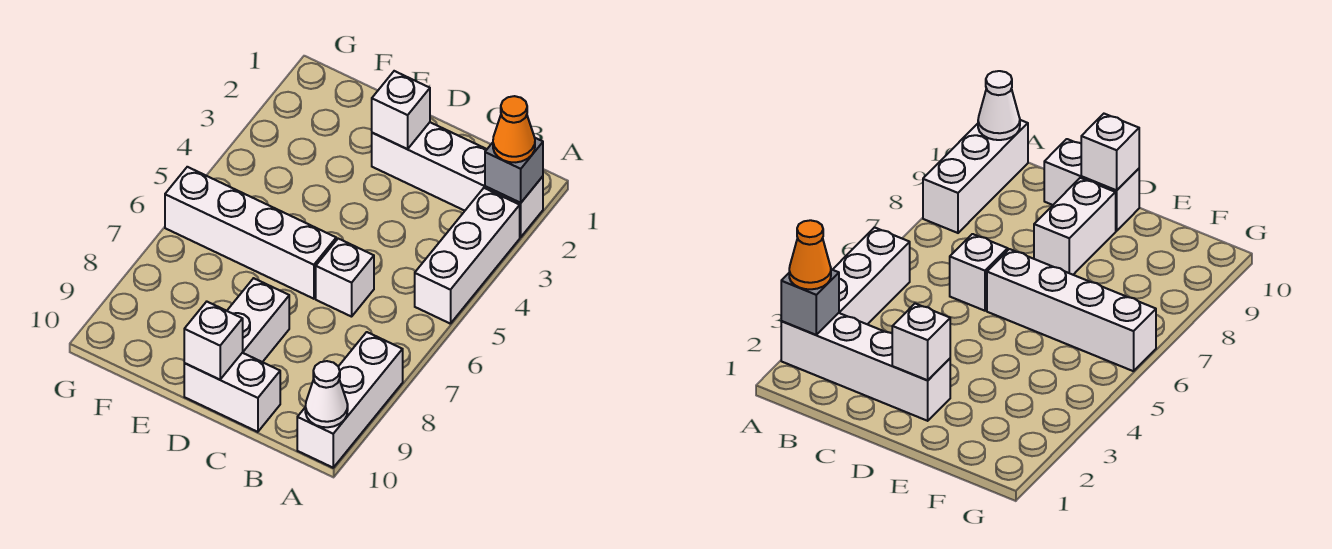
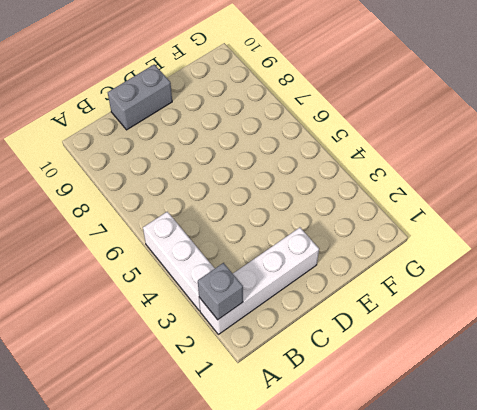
grey brick C10:D10 level 1 -> white brick C10:D10 level 1
none -> white brick A8:A10 level 1
none -> white brick C6 level 1
none -> white brick D6:G6 level 1

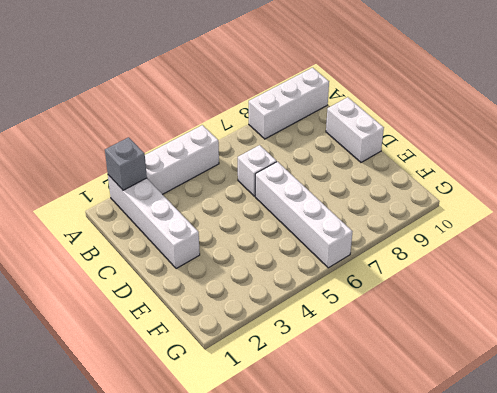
none -> white brick D8:D9 level 1
none -> white cone A10 level 2
none -> white brick D2 level 2

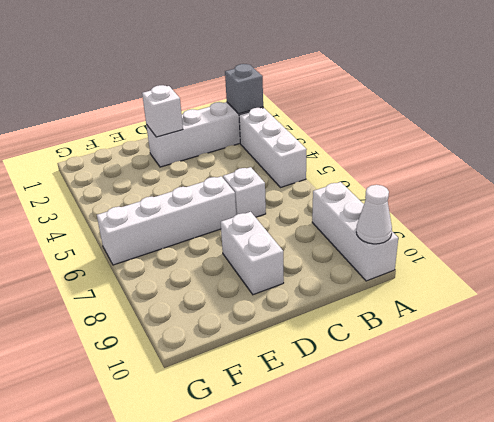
none -> white brick C10:D10 level 1
none -> white brick D10 level 2
none -> orange cone A2 level 3

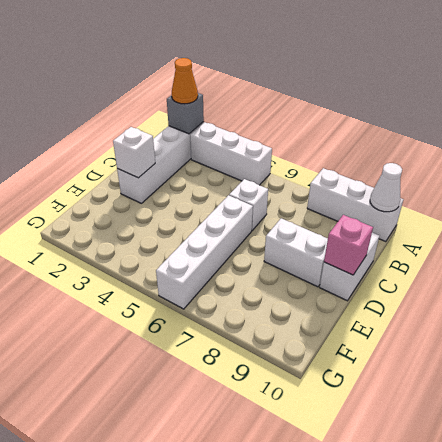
pink brick D10 level 2 -> white brick D10 level 2

